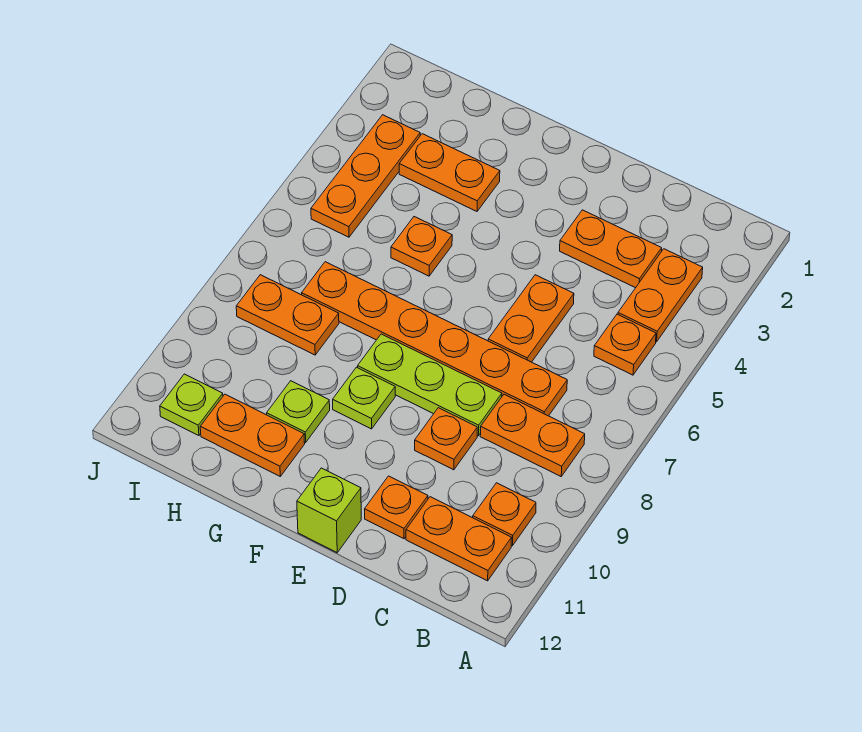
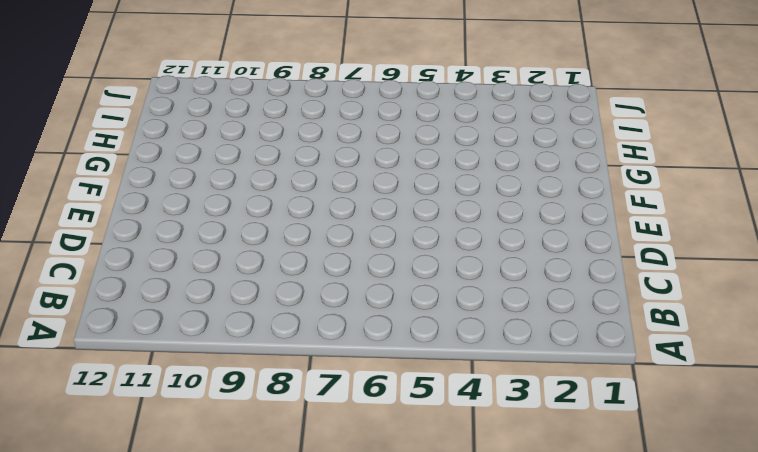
none -> orange plate B3:B4 level 1
none -> orange plate B5 level 1
none -> orange plate B8:C8 level 1

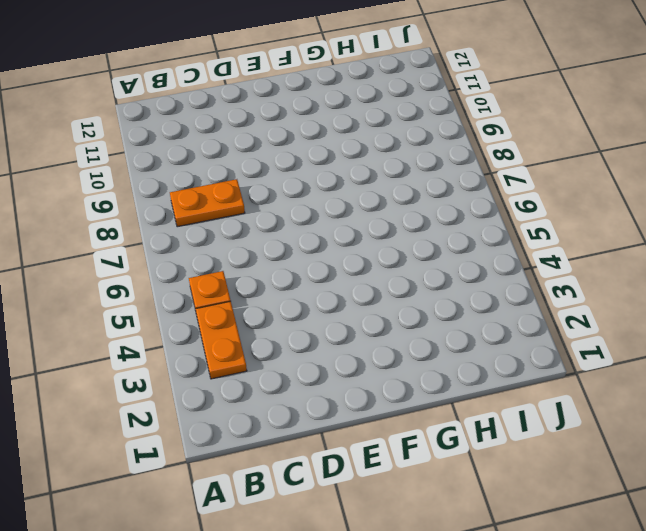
none -> orange plate B10 level 1
none -> orange plate B11:C11 level 1
none -> orange plate C3:D3 level 1

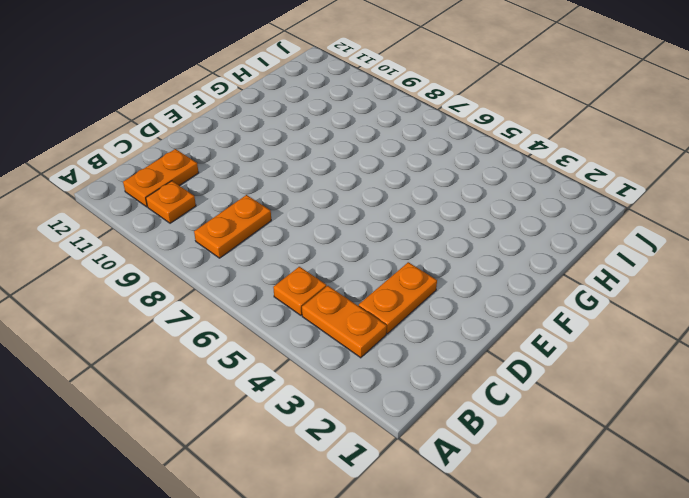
none -> orange plate C7:H7 level 1
none -> orange plate D5:D6 level 1
none -> lime plate D8:F8 level 1

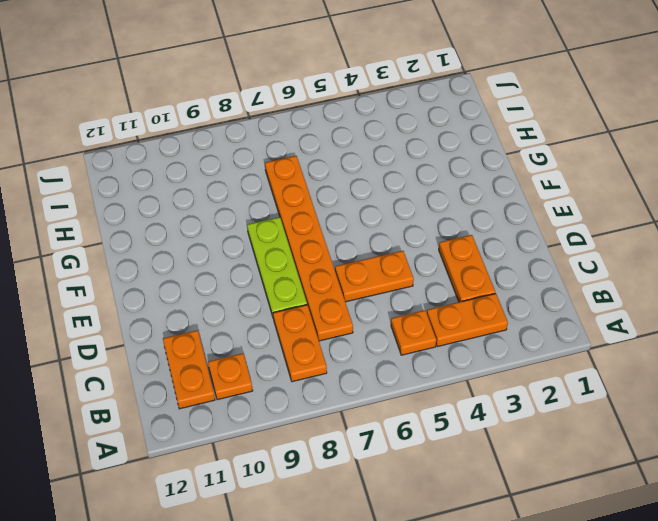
none -> orange plate D9 level 1
none -> orange plate D11 level 1
none -> lime brick E12 level 1

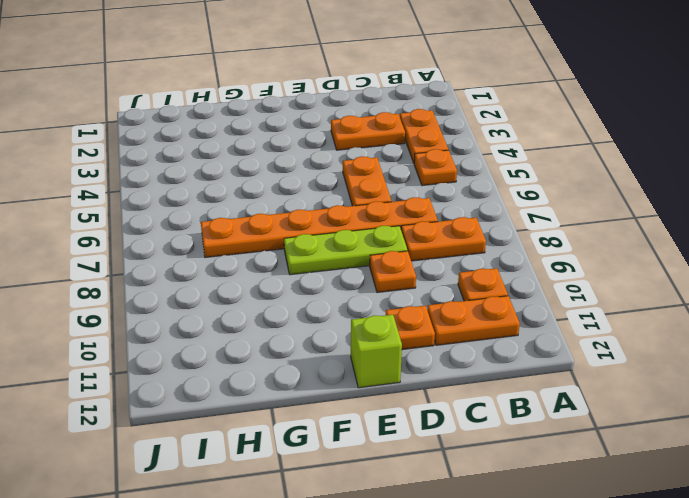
none -> lime plate F9 level 1
none -> orange plate G3:H3 level 1
none -> orange plate G5 level 1

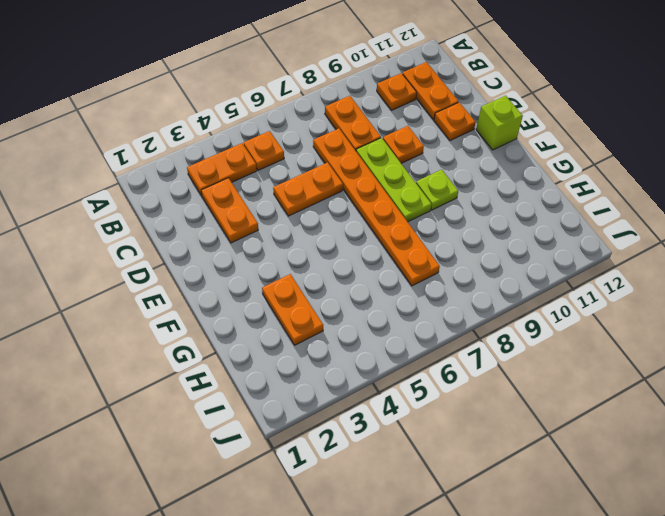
none -> orange plate G5 level 1
none -> lime plate G10 level 1
none -> orange plate G11:H11 level 1

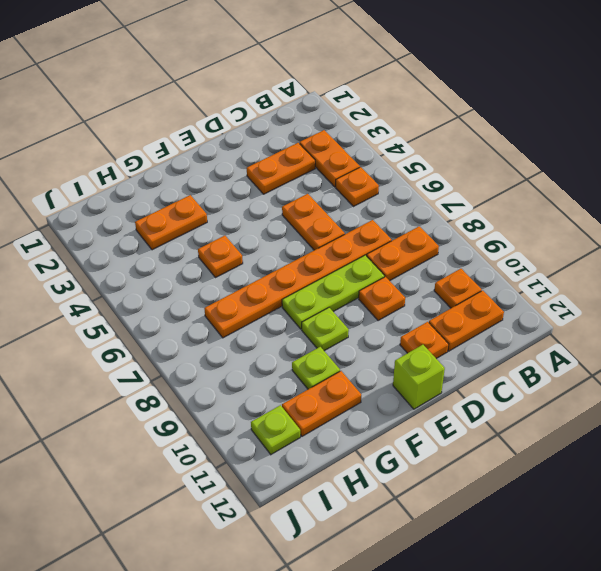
none -> orange plate H8:I8 level 1
none -> orange plate I3:I5 level 1

